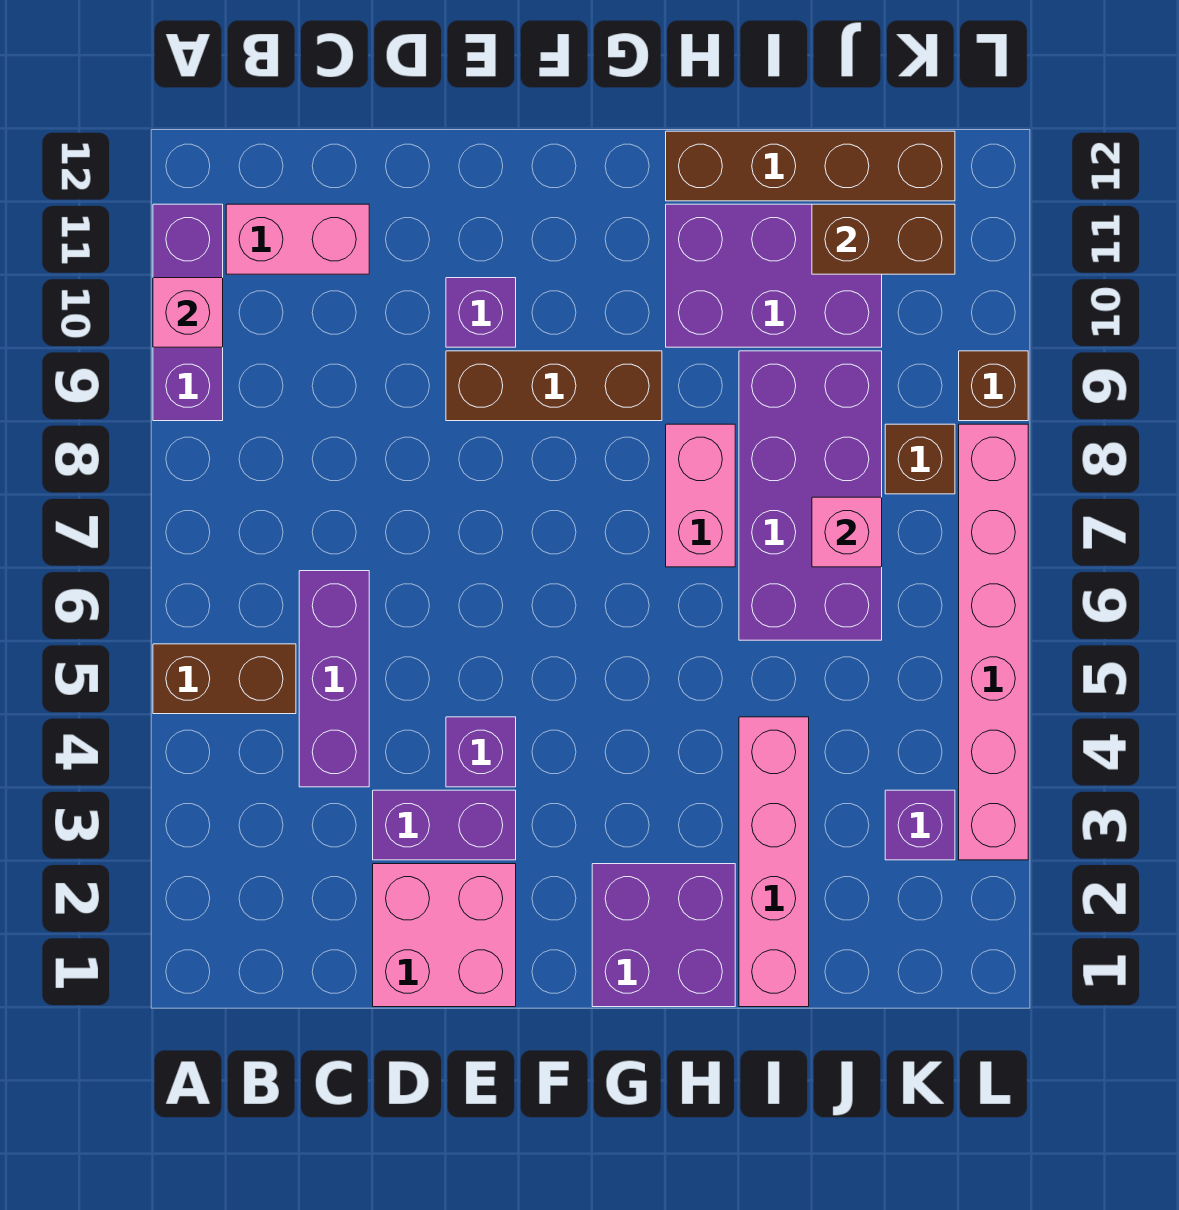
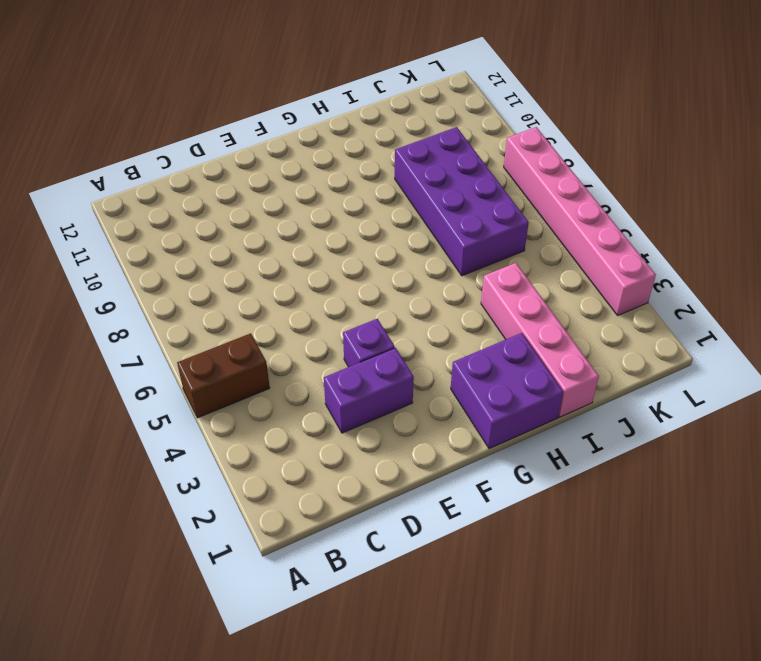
none -> purple brick A9:A11 level 1
none -> pink brick B11:C11 level 1
none -> purple brick C4:C6 level 1

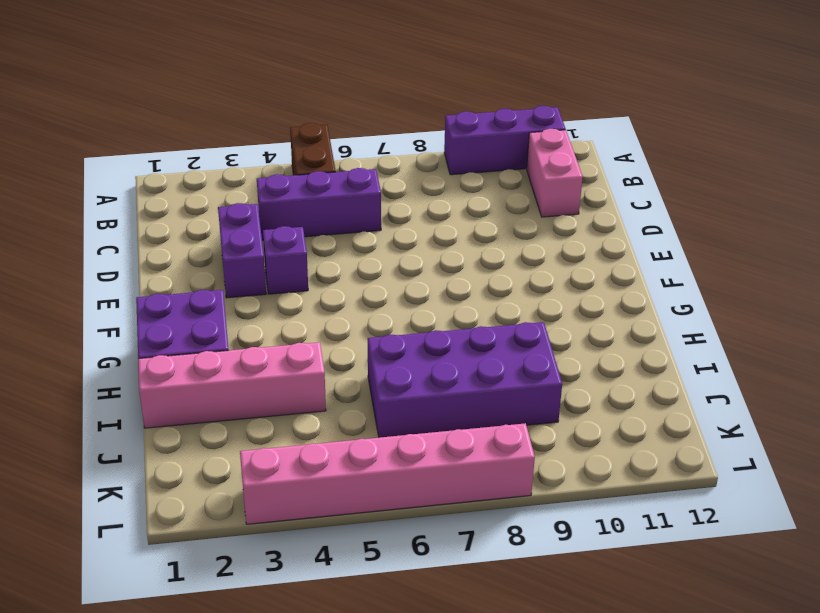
none -> pink brick D1:E2 level 1
none -> brown brick E9:G9 level 1
none -> purple brick E10 level 1

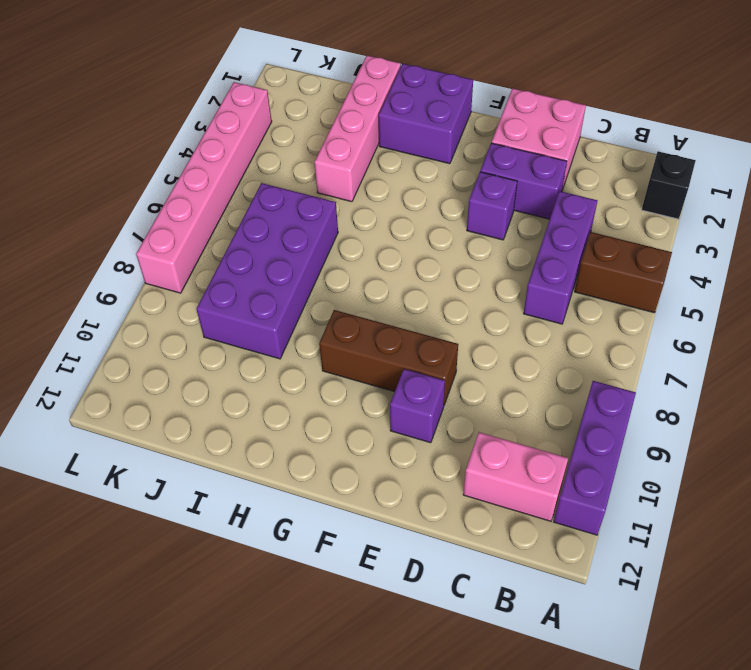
black brick A2 level 1 -> none
none -> pink brick H7:H8 level 1
none -> purple brick H10:J11 level 1
none -> brown brick H12:K12 level 1

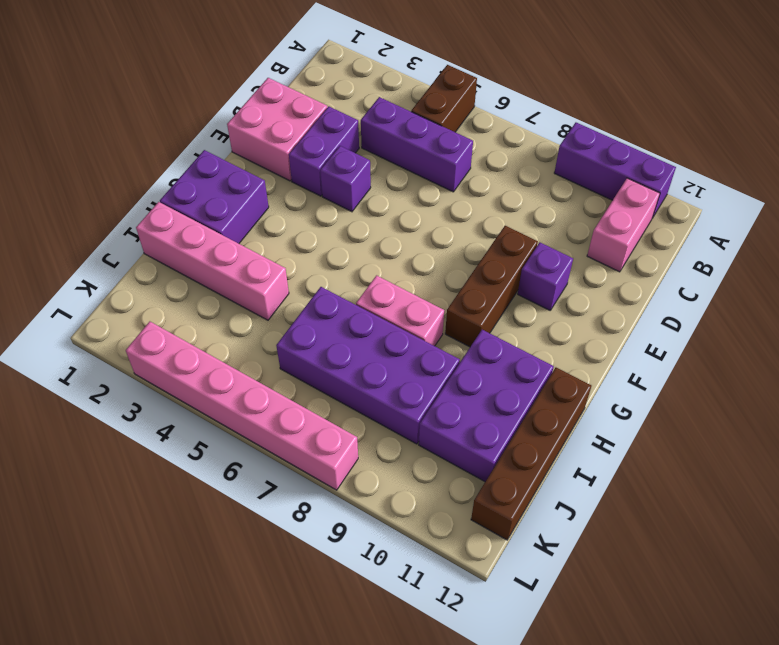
none -> purple brick K3 level 1
none -> brown brick K8 level 1
none -> brown brick L9 level 1

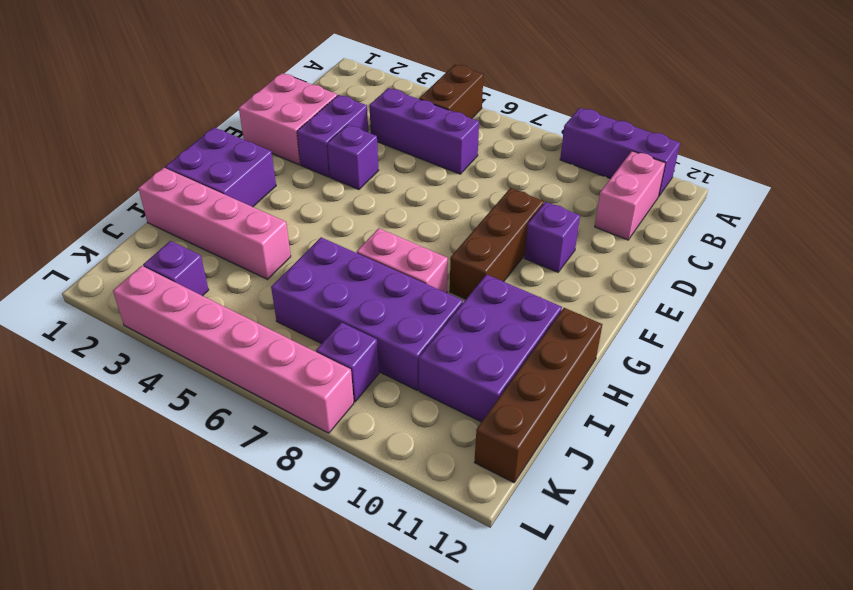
purple brick K8 level 1 -> brown brick K8 level 1
none -> brown brick L9 level 1
none -> pink brick A10 level 2
none -> pink brick J7 level 2

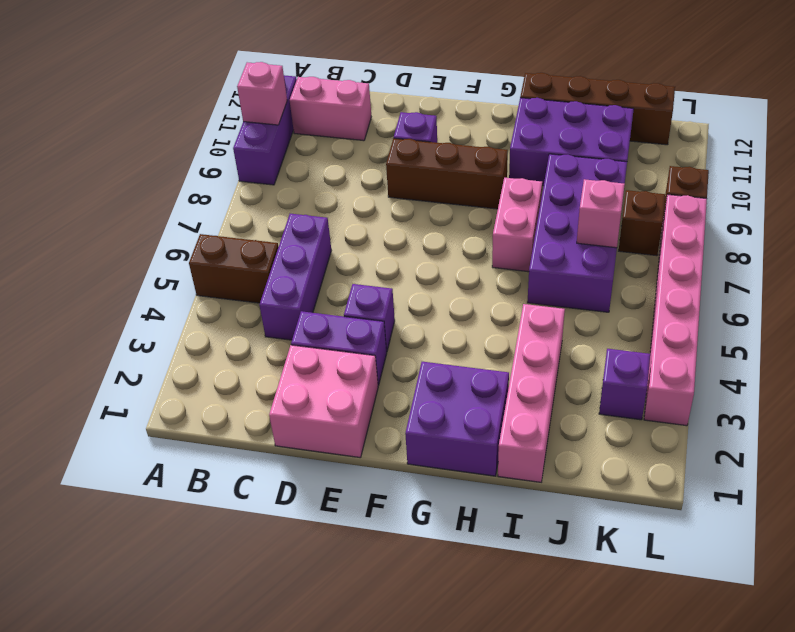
none -> brown brick J11:K11 level 2

